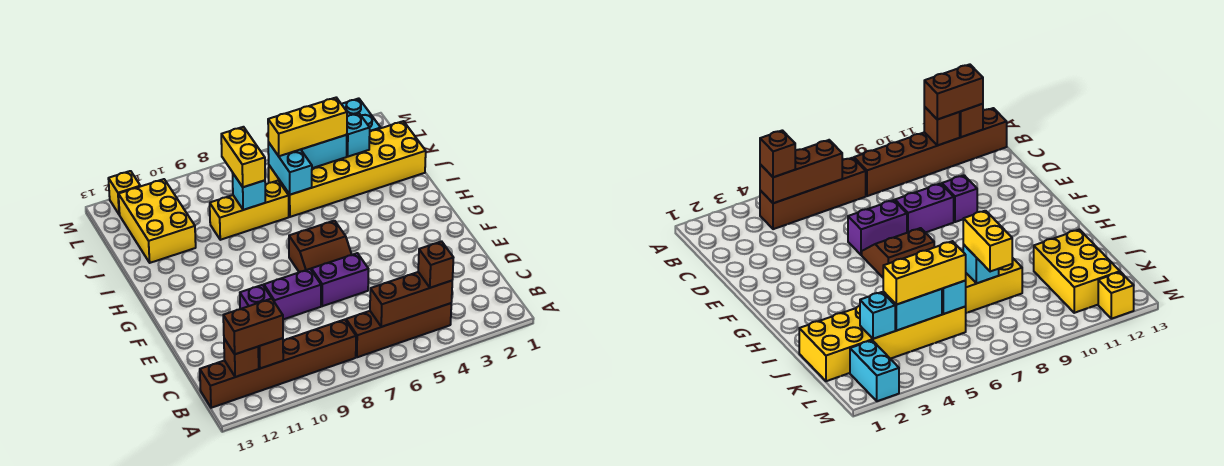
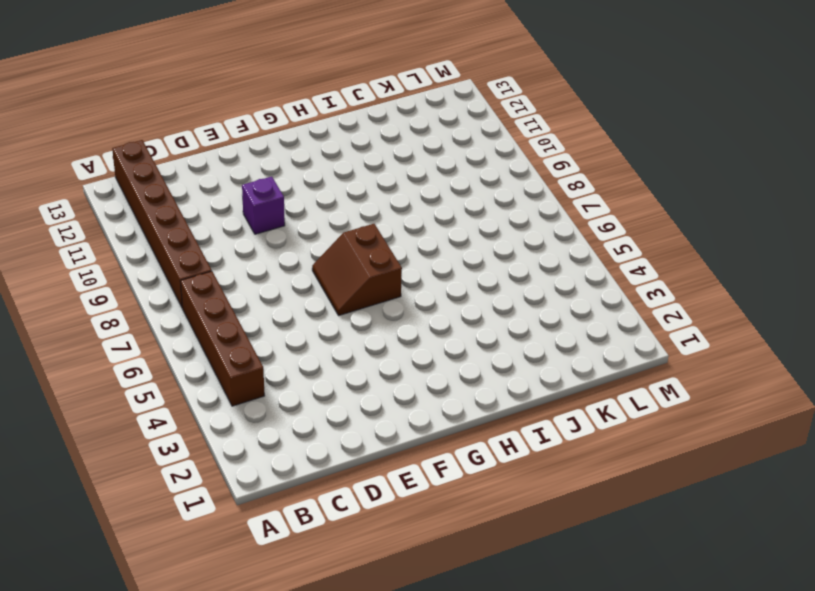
none -> purple brick E6:E7 level 1
none -> purple brick E8:E9 level 1
none -> yellow brick J1:K6 level 1

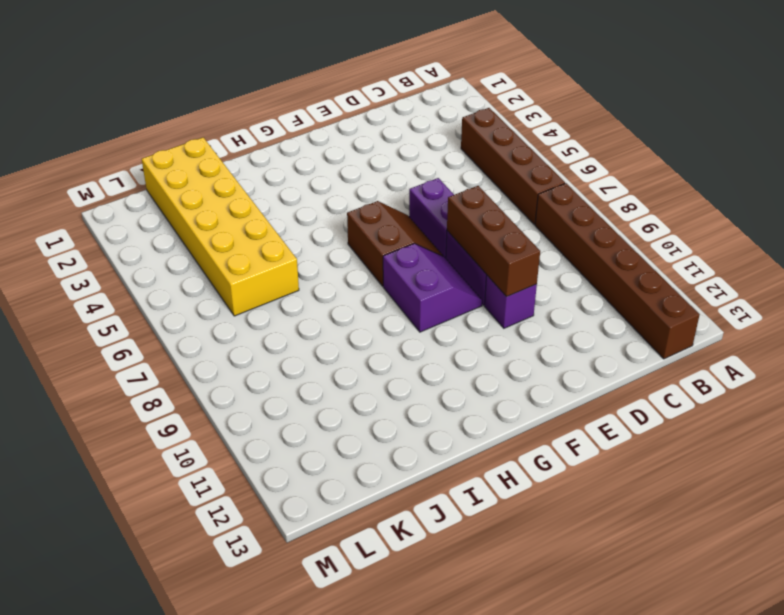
brown brick E8:E10 level 2 -> brown brick B4:B6 level 2
purple slope F8:G9 level 1 top G -> none
none -> yellow brick J7:J9 level 1
none -> yellow brick J11:L12 level 1
none -> cyan brick L2:M2 level 1

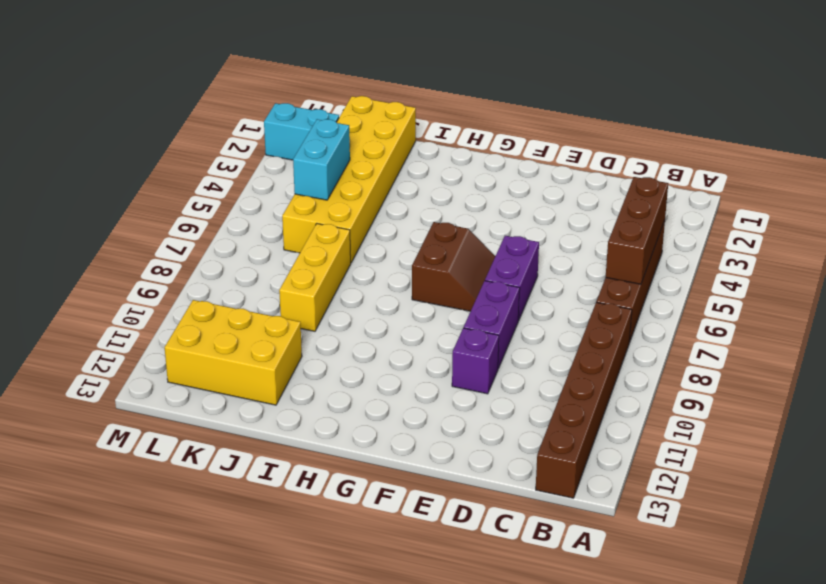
none -> yellow brick M12 level 1
none -> brown brick B11 level 2
none -> brown brick B12 level 2

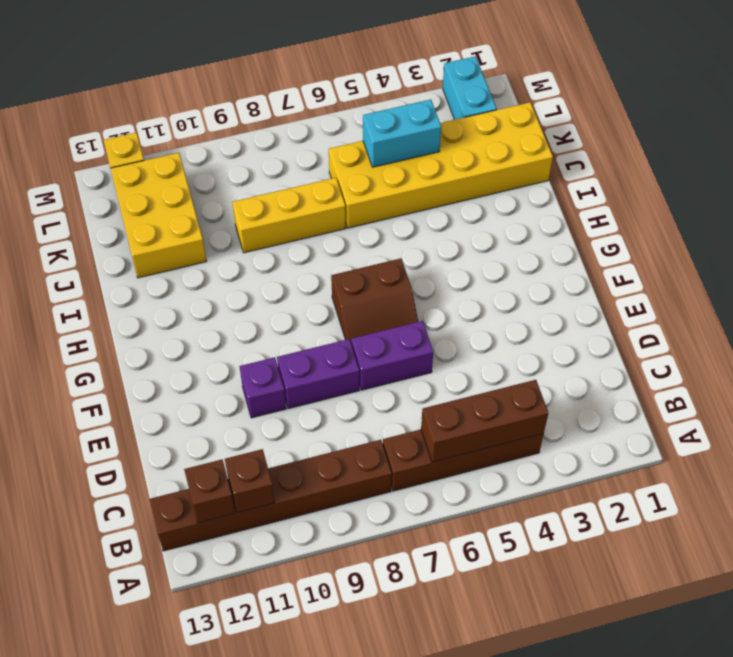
none -> cyan brick J6:K6 level 2
none -> cyan brick J8 level 2
none -> cyan brick K3 level 2

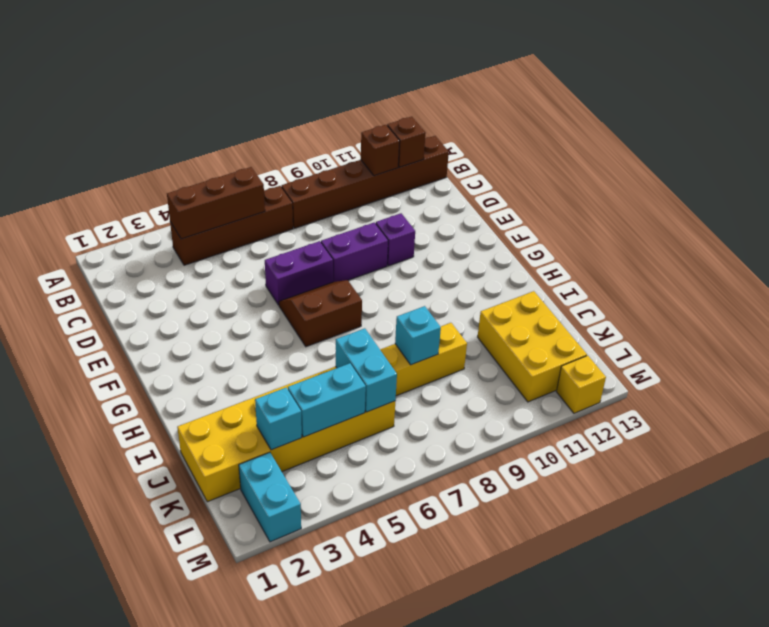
none -> brown brick B4 level 3
none -> brown brick B11:B12 level 3
none -> yellow brick J8:K8 level 3

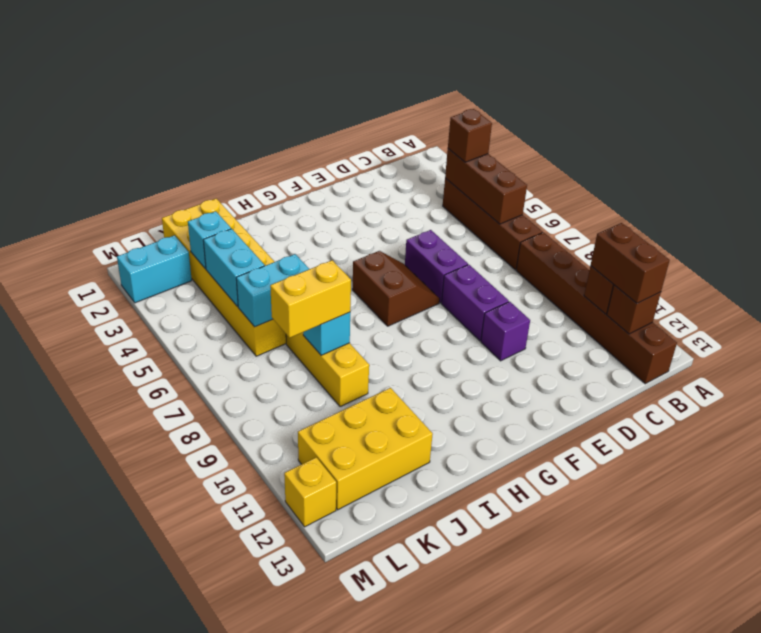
none -> yellow brick K4:K6 level 3

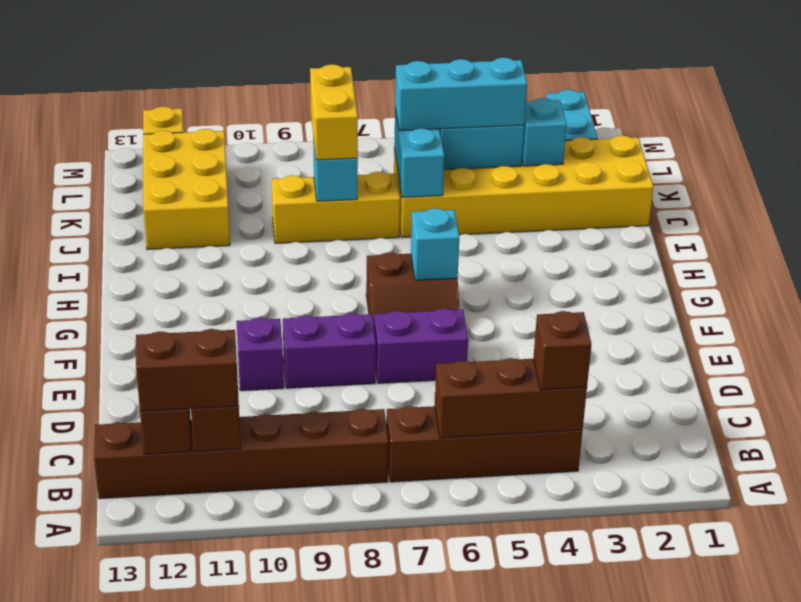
cyan brick G6 level 2 -> none
cyan brick K4:K6 level 3 -> yellow brick K4:K6 level 3

